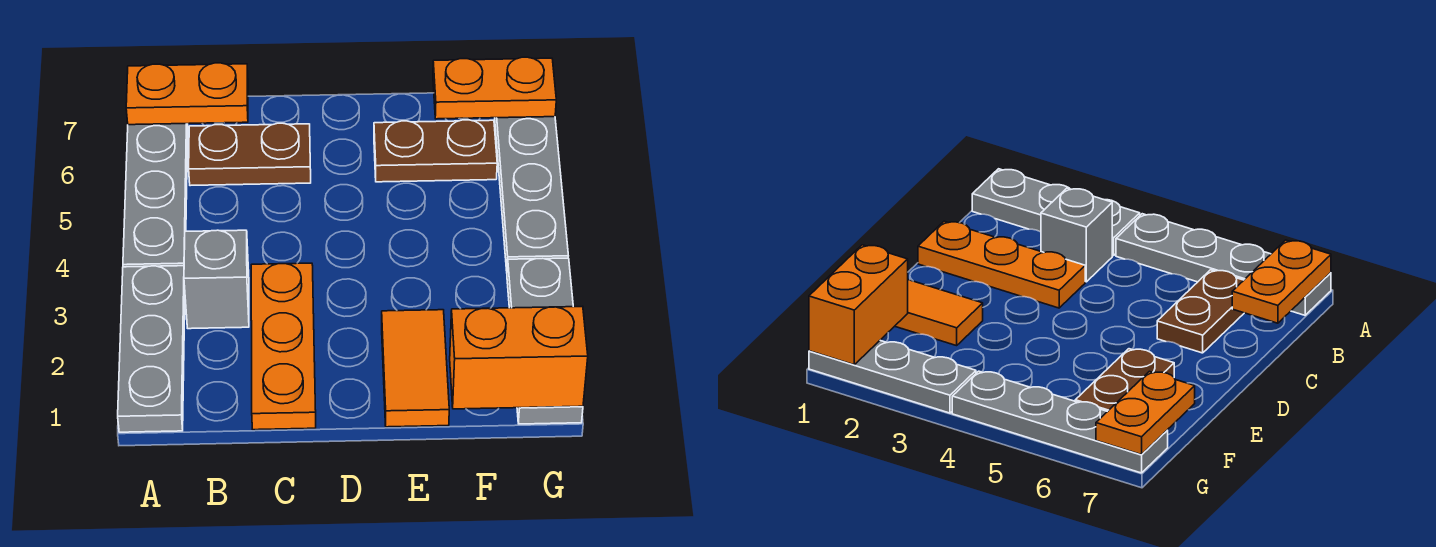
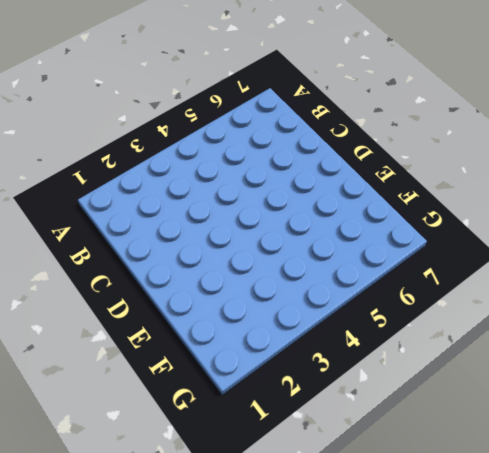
none -> grey plate A1:A3 level 1
none -> grey plate A4:A7 level 1
none -> grey brick B3 level 1

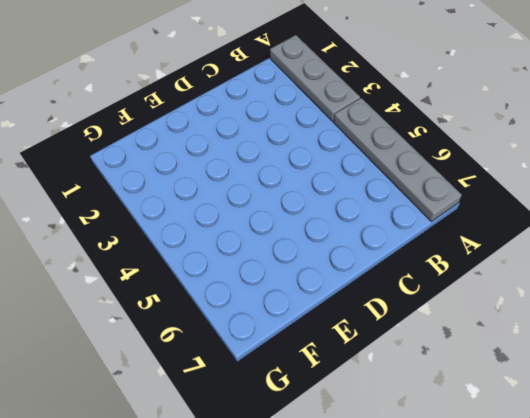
none -> grey brick B3 level 1
none -> brown plate B6:C6 level 1
none -> orange plate C1:C3 level 1

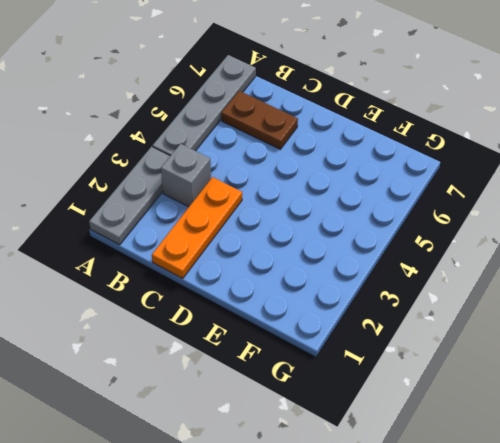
none -> orange tile E1:E2 level 1
none -> brown plate E6:F6 level 1
none -> grey plate G1:G3 level 1

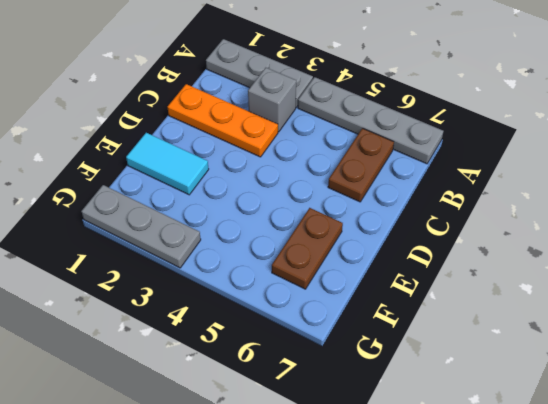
cyan tile E1:E2 level 1 -> orange tile E1:E2 level 1
none -> grey plate G4:G7 level 1
none -> orange plate A7:B7 level 2
none -> orange brick F1:G1 level 2

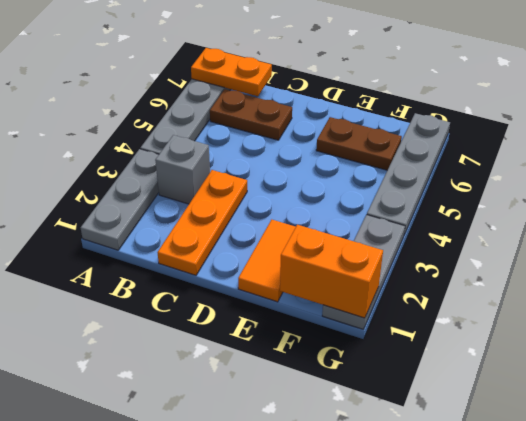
none -> orange plate F7:G7 level 2

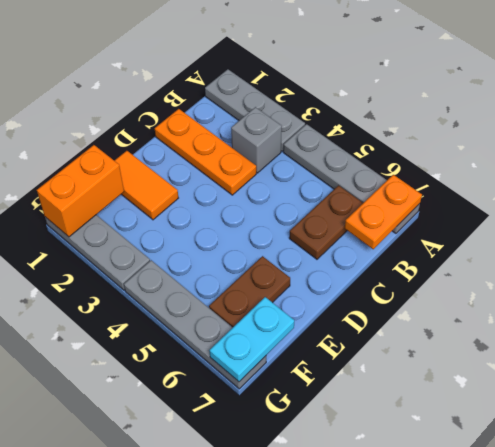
cyan plate F7:G7 level 2 -> orange plate F7:G7 level 2

